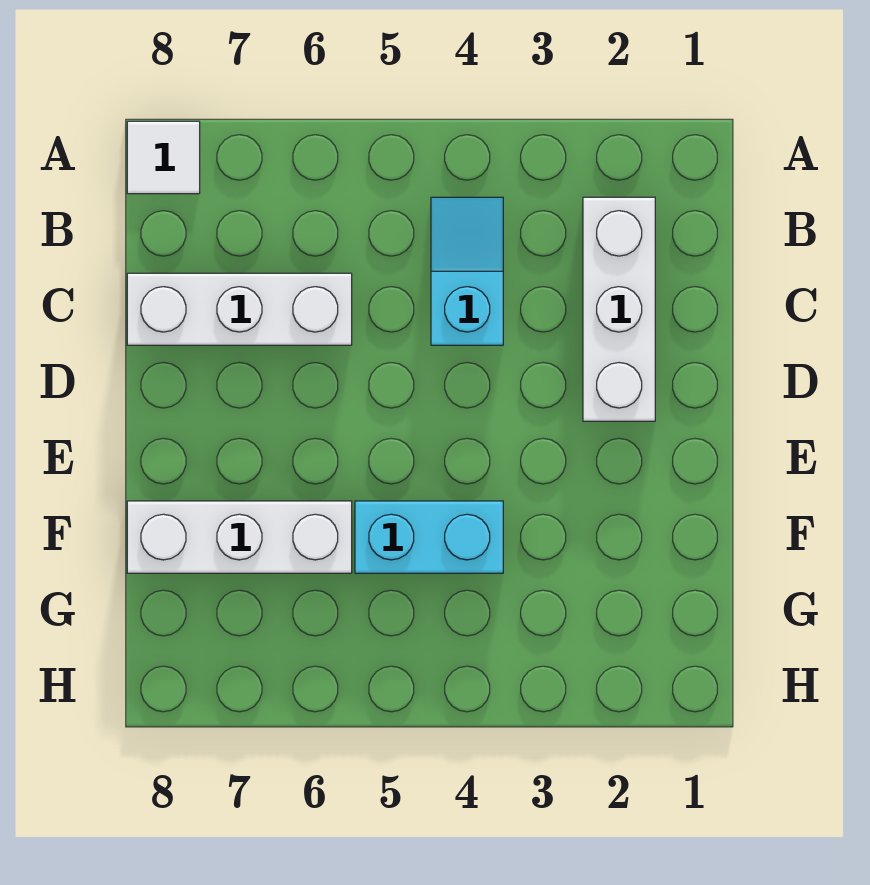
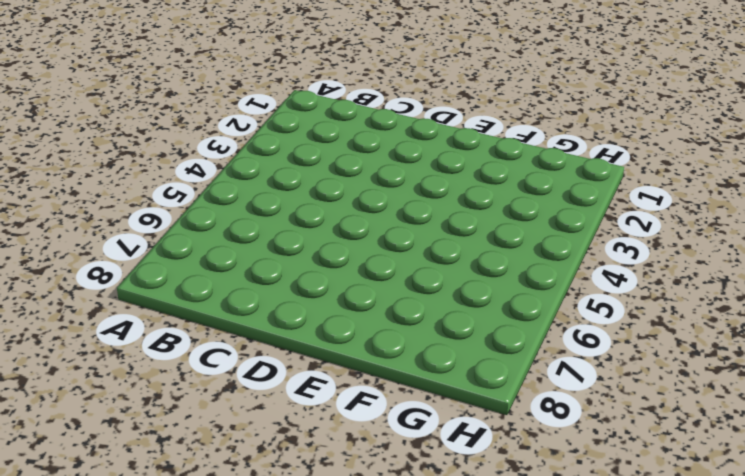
none -> white tile A8 level 1
none -> white brick B2:D2 level 1

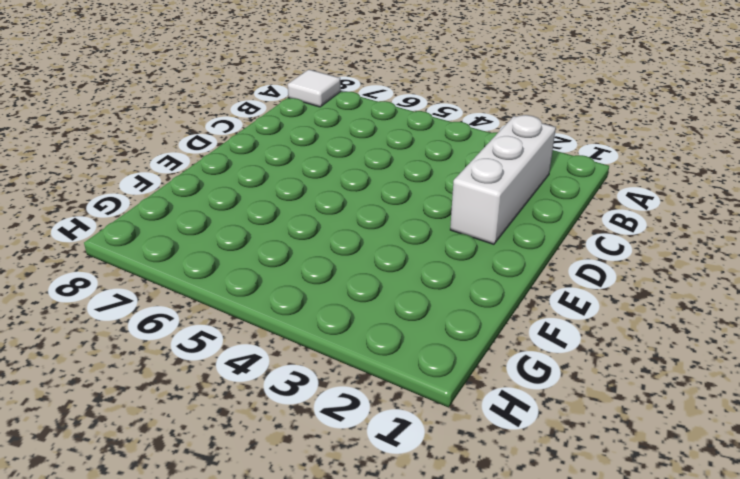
none -> cyan slope B4:C4 level 1 top C
none -> white brick C6:C8 level 1

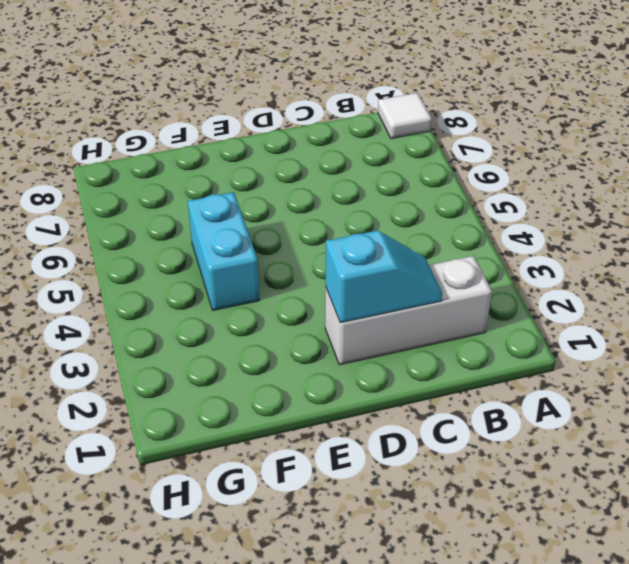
cyan slope C2:D2 level 2 top D -> cyan slope B4:C4 level 1 top C
none -> white brick C6:C8 level 1
none -> white brick F6:F8 level 1

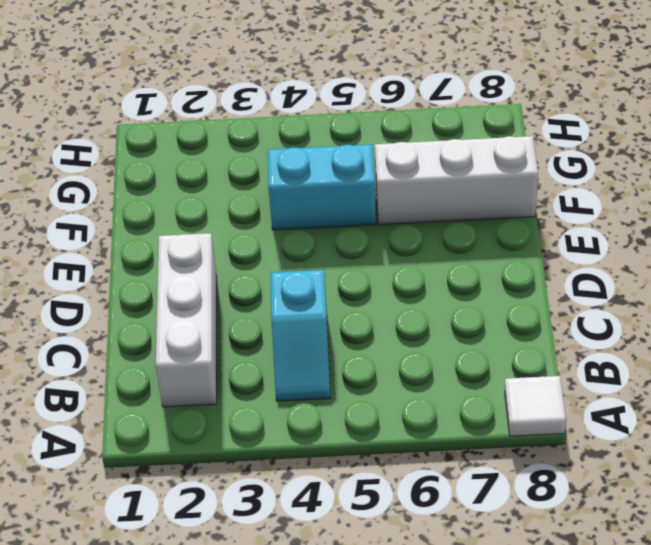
none -> white brick C6:C8 level 1

